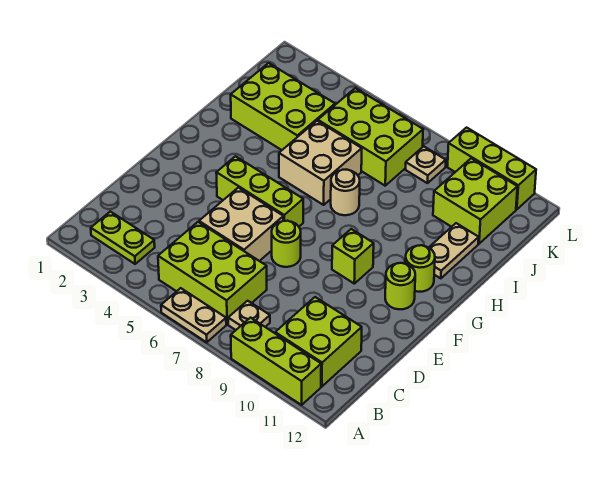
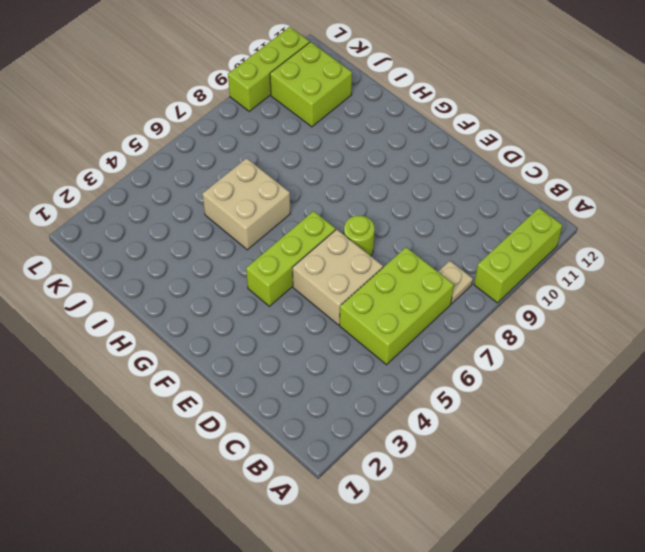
none -> tan plate A6:A7 level 1
none -> lime plate B2:B3 level 1
none -> lime brick B10:C11 level 1

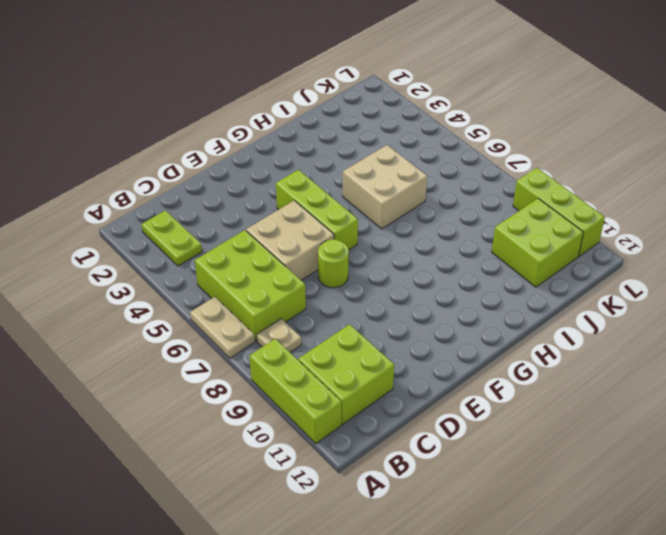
none -> lime brick F9 level 1
none -> lime round brick F11 level 1
none -> lime round brick G11 level 1

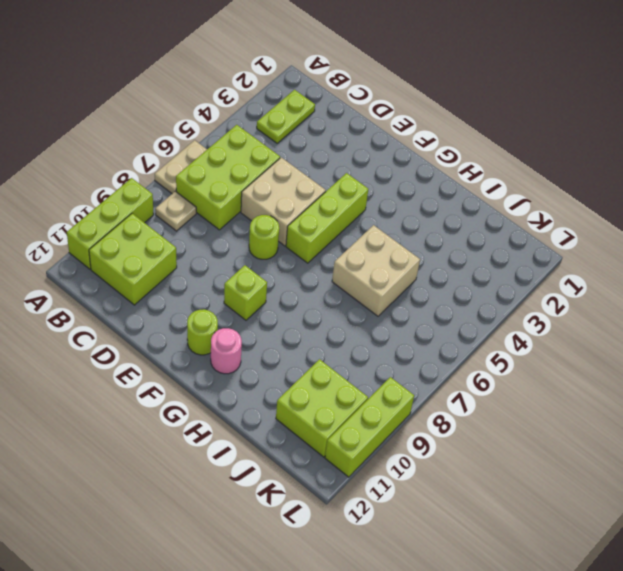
pink round brick G11 level 1 -> lime round brick G11 level 1
none -> tan round brick H7 level 1
none -> tan plate H11:I11 level 1
none -> lime brick I2:J4 level 1

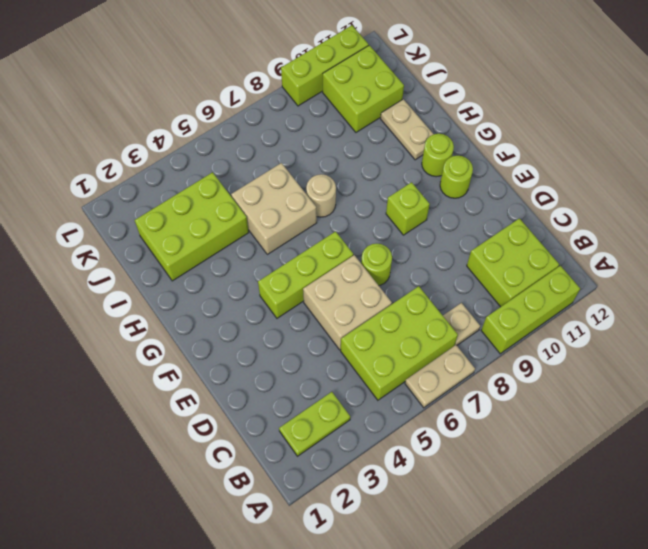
none -> lime brick J5:K7 level 1
none -> tan plate K8 level 1

